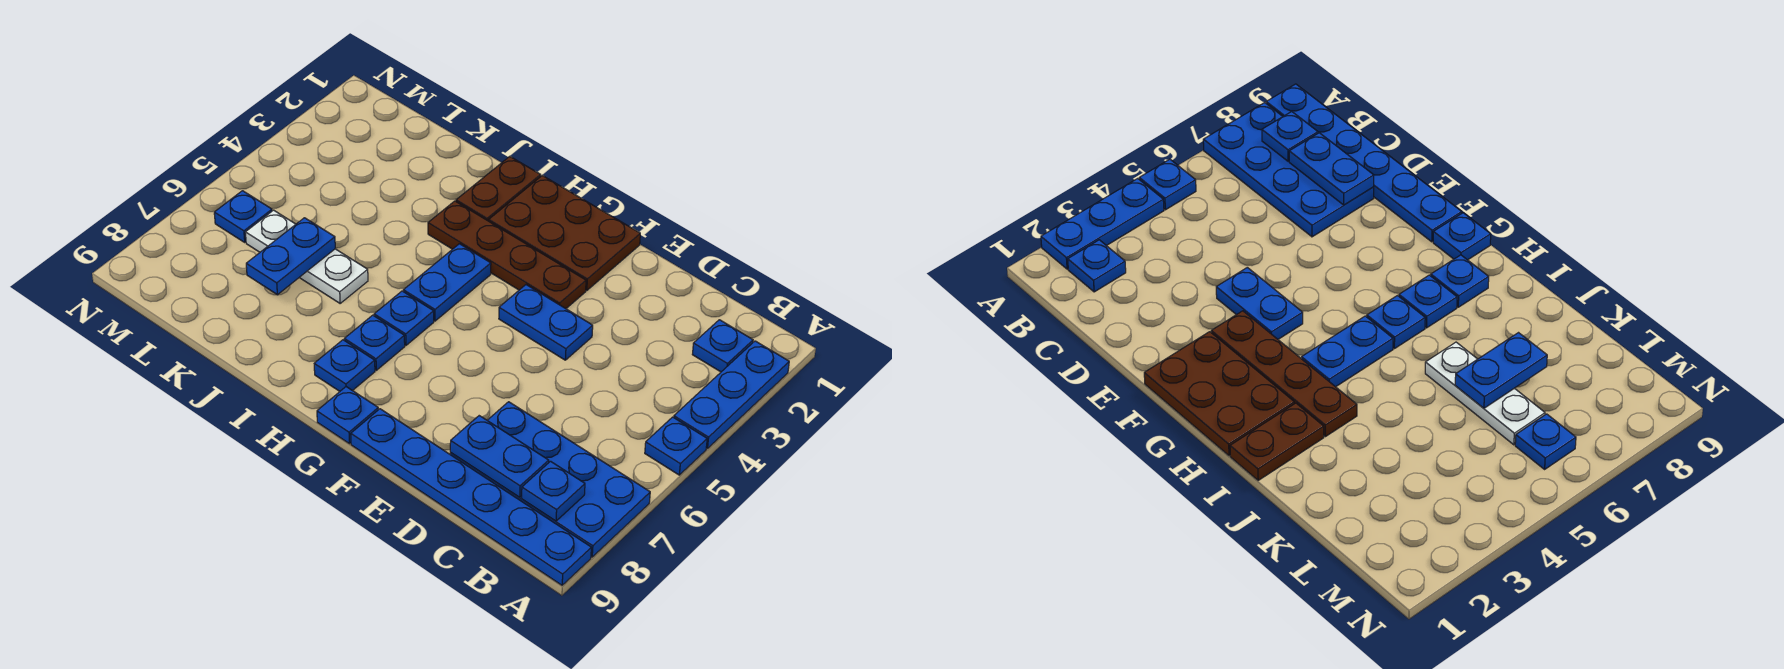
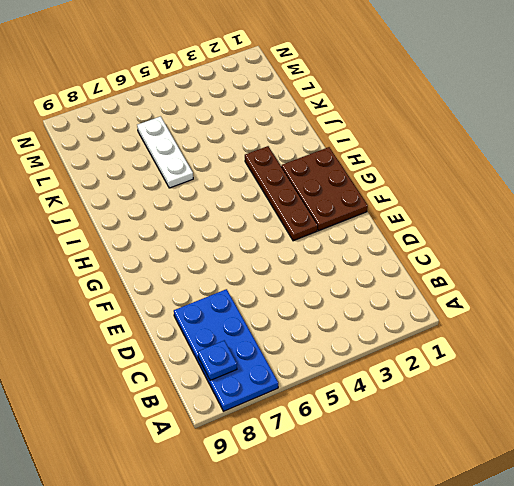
none -> blue plate A2:A4 level 1
none -> blue plate A5 level 1
none -> blue plate A9:F9 level 1

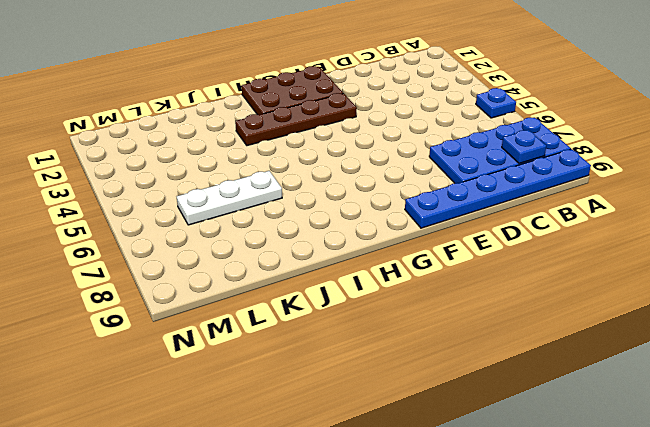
none -> blue plate A2:A4 level 1
none -> blue plate B2 level 1
none -> blue plate E4:F4 level 1

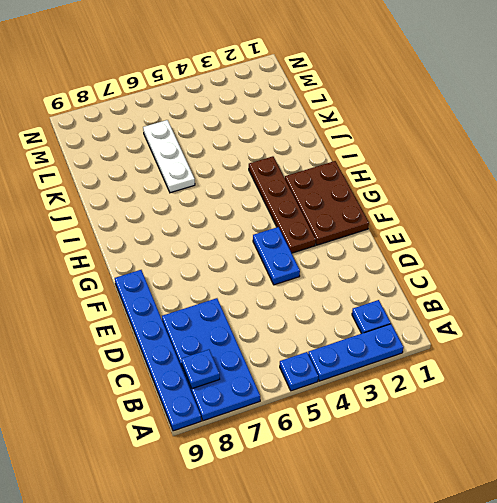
none -> blue plate G9 level 1
none -> blue plate H4:H5 level 1
none -> blue plate H6 level 1

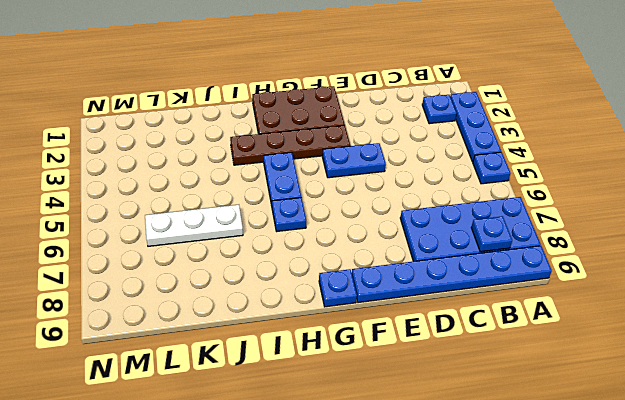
none -> blue plate H7 level 1
none -> blue plate H8 level 1
none -> brown plate I1:I2 level 1

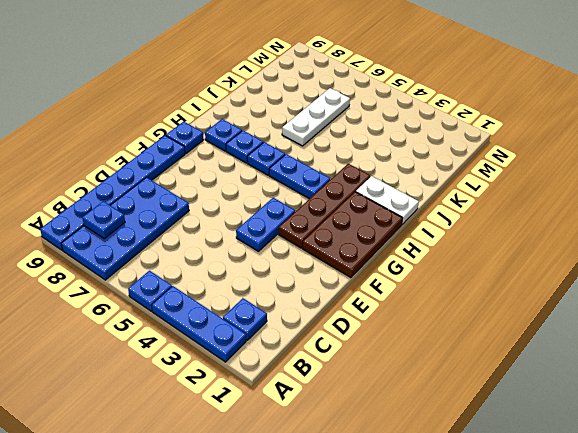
white plate I1:I2 level 1 -> brown plate I1:I2 level 1
none -> blue plate M6 level 1
none -> blue plate C8:D8 level 2
none -> blue plate K6:K7 level 2

